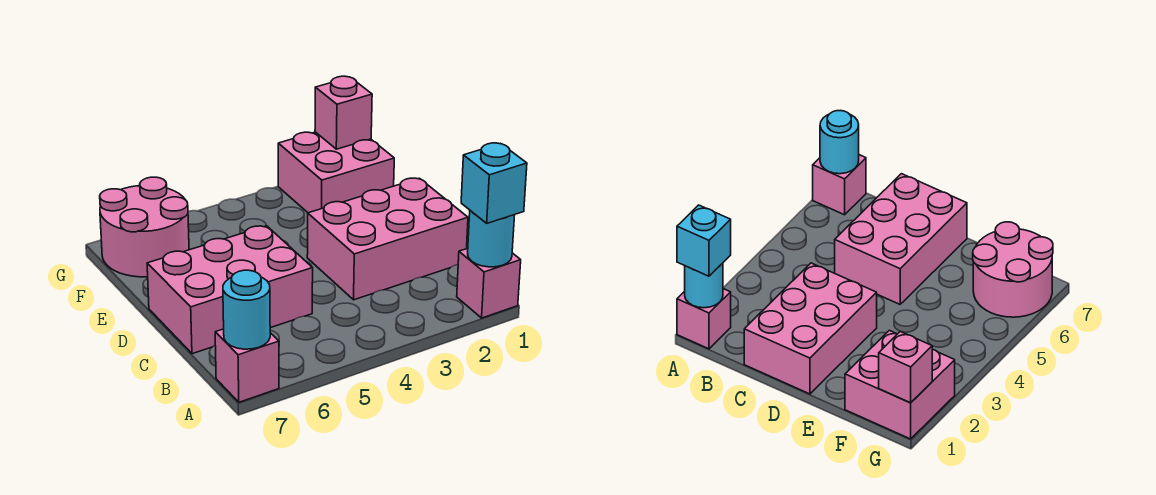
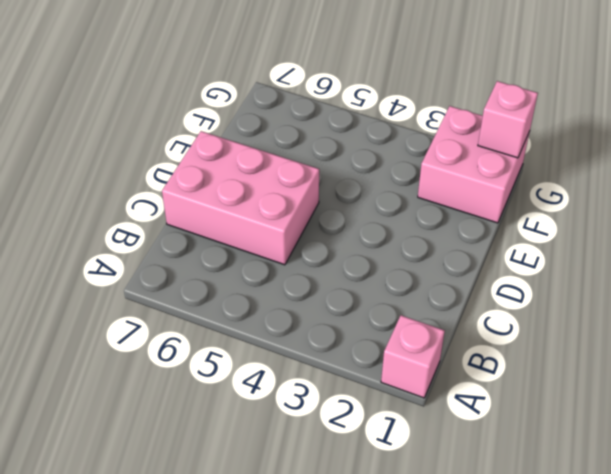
none -> pink brick A7 level 1
none -> pink brick C1:D3 level 1

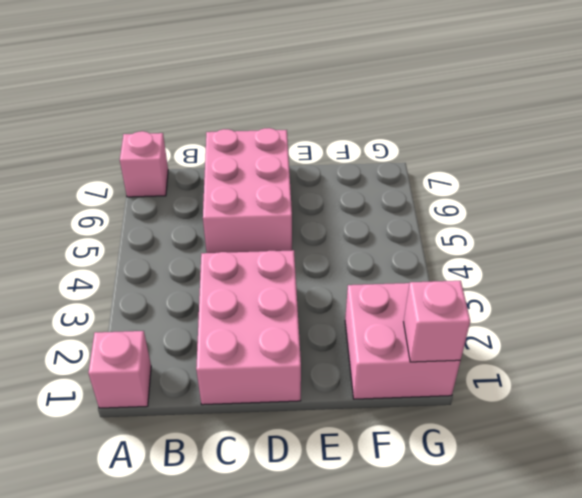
none -> pink round brick F6:G7 level 1
none -> cyan round brick A1 level 2

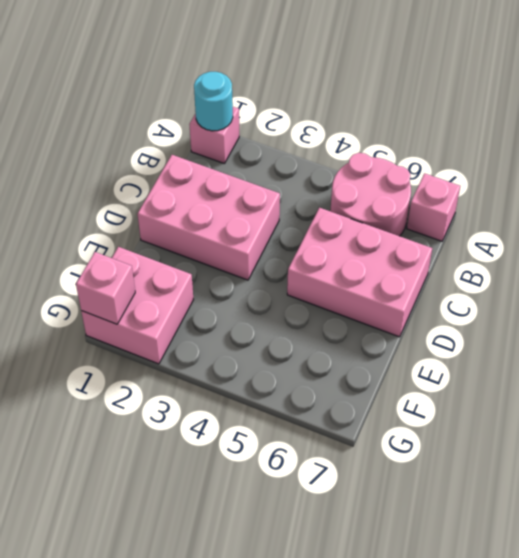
pink round brick A5:B6 level 1 -> pink round brick F6:G7 level 1
none -> cyan round brick A7 level 2
none -> cyan brick A1 level 3

